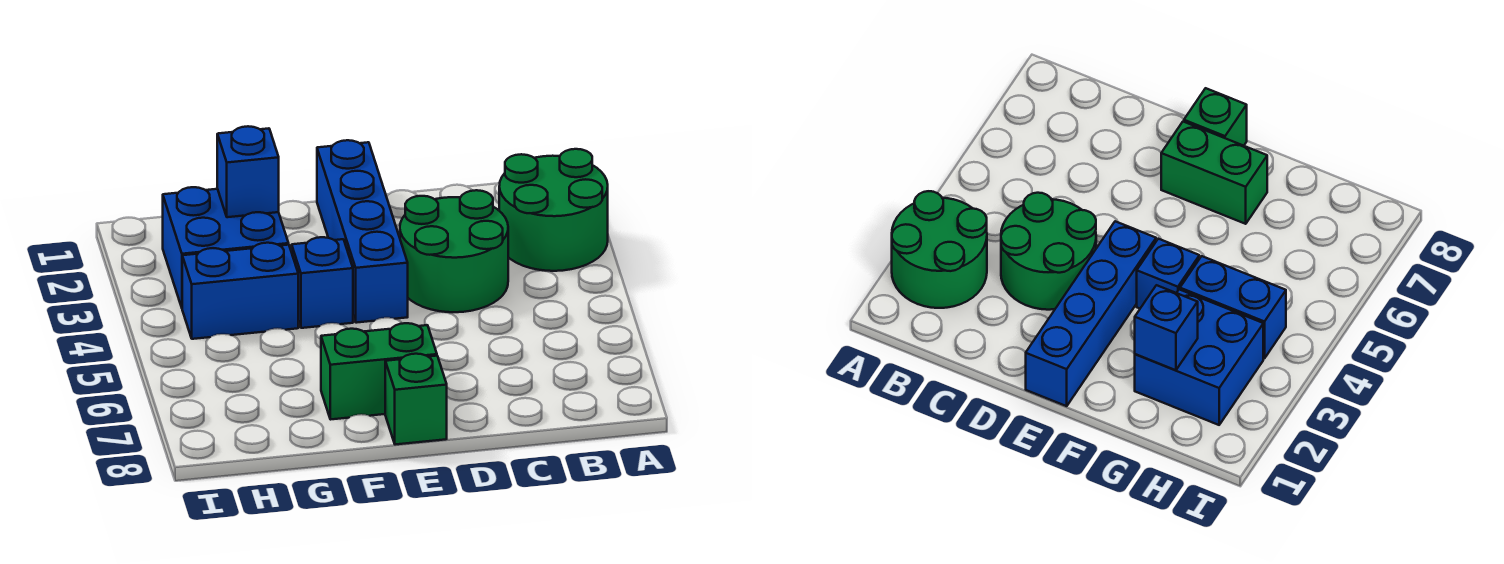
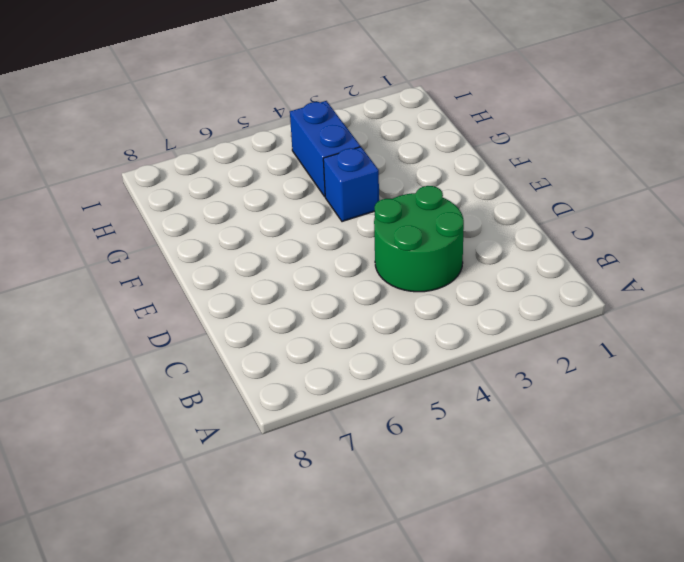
none -> green round brick A2:B3 level 1
none -> blue brick E1:E4 level 1

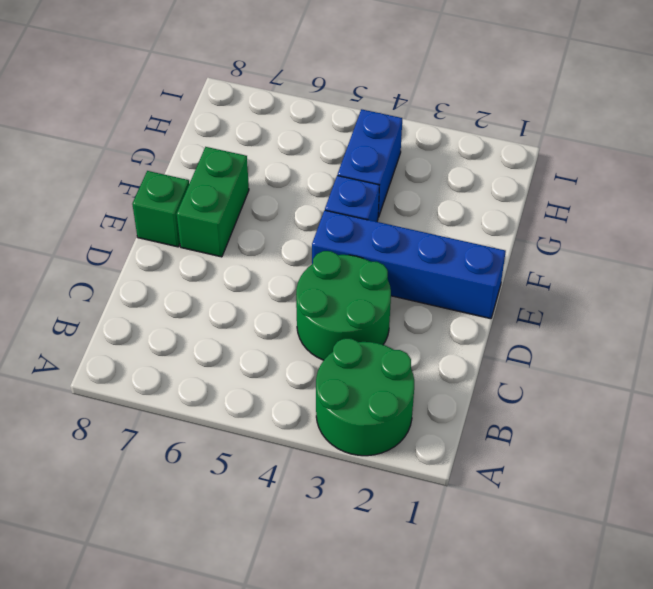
none -> blue brick G2:H3 level 1
none -> blue brick G2 level 2

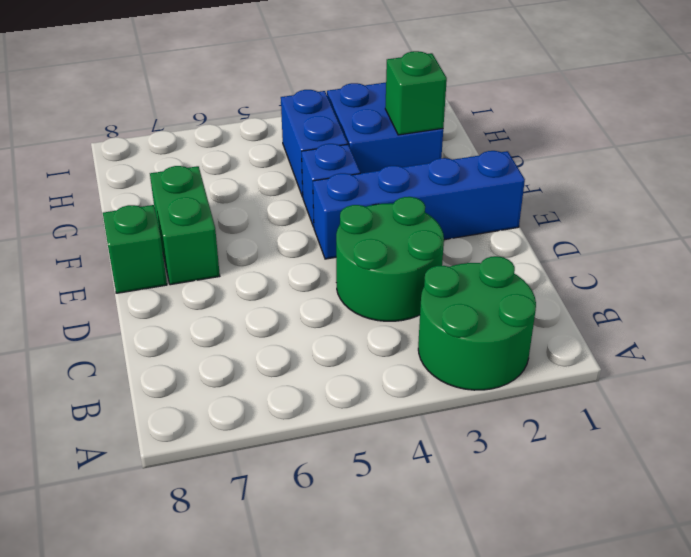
green brick G2 level 2 -> blue brick G2 level 2

